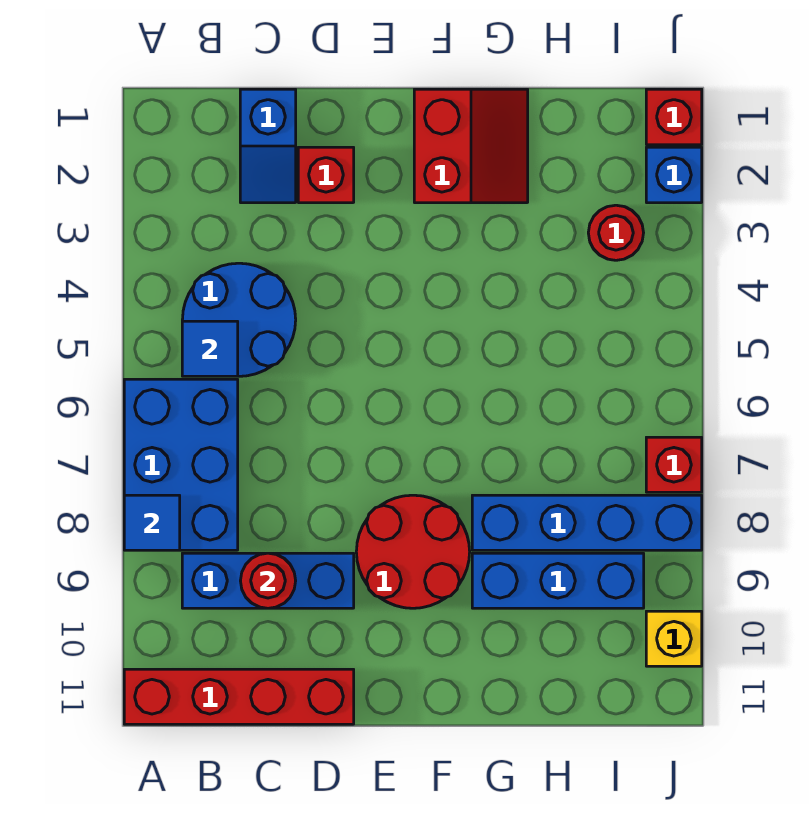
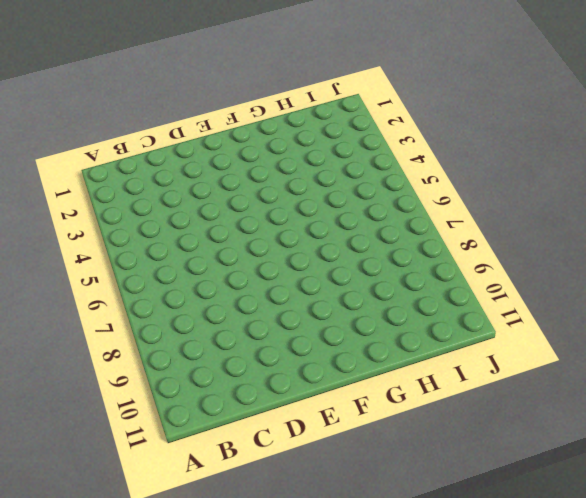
none -> blue brick A6:B8 level 1
none -> red brick A11:D11 level 1
none -> blue round brick B4:C5 level 1

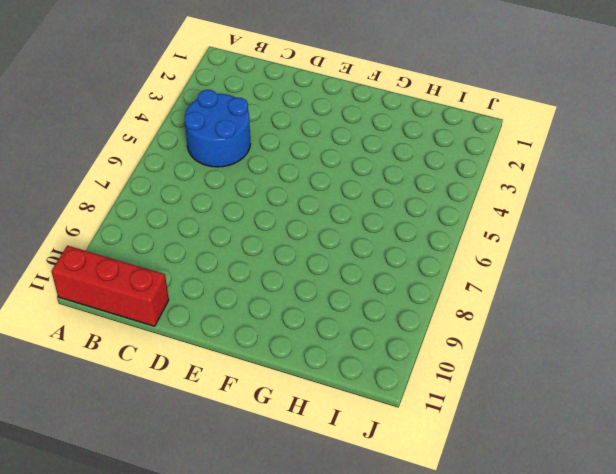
red brick A11:C11 level 1 -> red brick A11:D11 level 1
none -> blue brick A6:B8 level 1
none -> blue brick B9:D9 level 1
none -> blue slope C1:C2 level 1 top 1

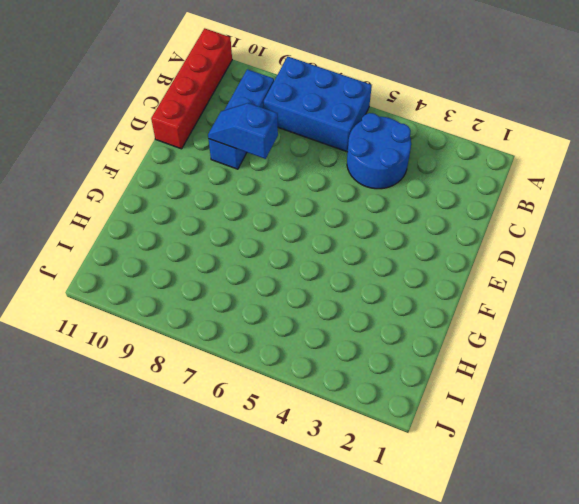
blue slope D8:D9 level 2 top 8 -> blue slope C1:C2 level 1 top 1
none -> red brick D2 level 1
none -> red round brick E8:F9 level 1
none -> red slope F1:G2 level 1 top F

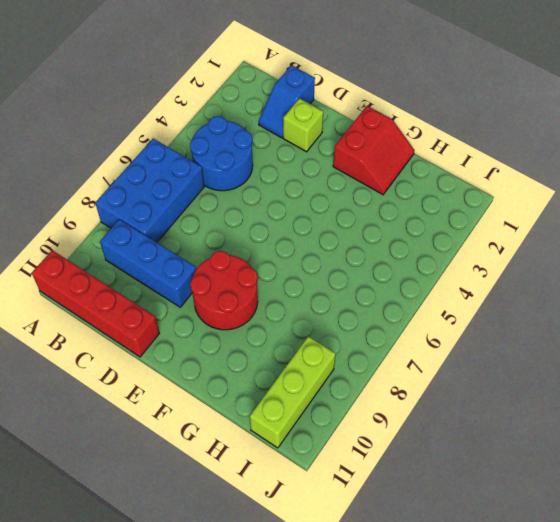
lime brick D2 level 1 -> red brick D2 level 1
lime brick I9:I11 level 1 -> blue brick G9:I9 level 1
none -> blue brick G8:J8 level 1
none -> red round brick I3 level 1
none -> red brick J1 level 1

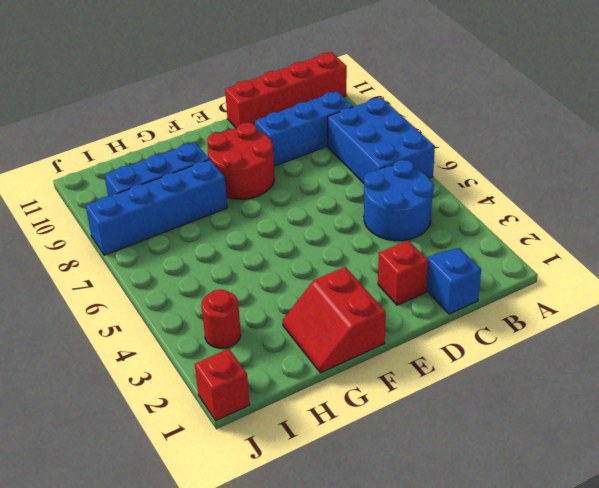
none -> blue brick J2 level 1
none -> red brick J7 level 1
none -> yellow brick J10 level 1

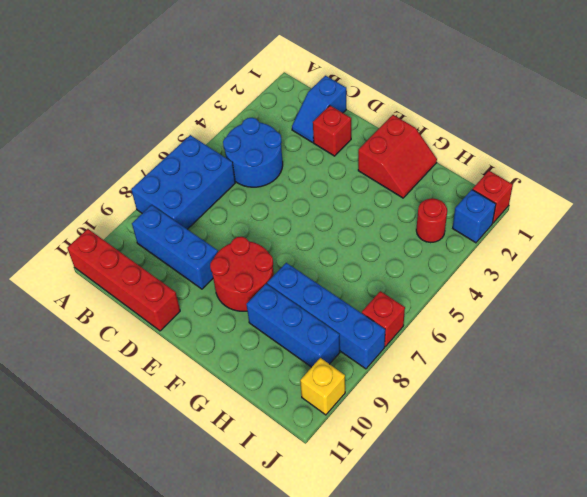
none -> blue tile A8 level 2
none -> blue tile B5 level 2
none -> red round brick C9 level 2

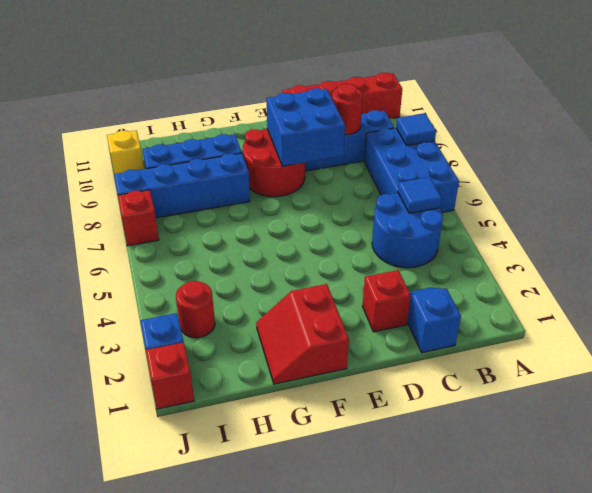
blue brick D8:E9 level 2 -> none

